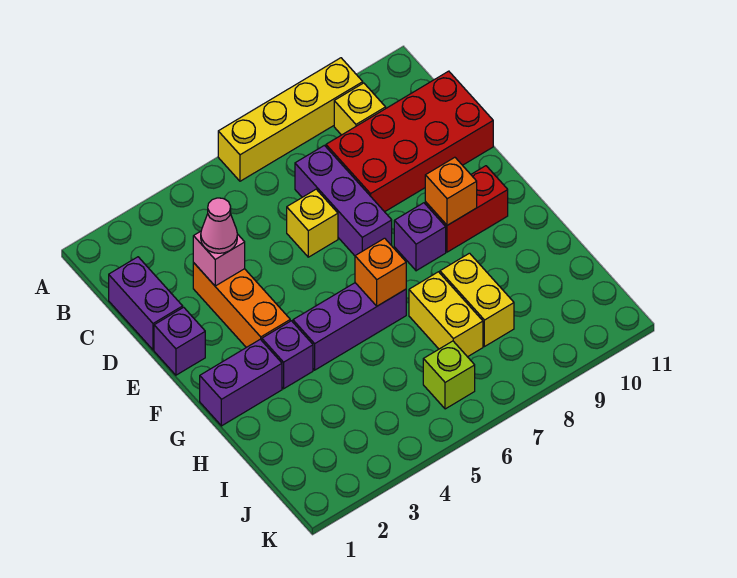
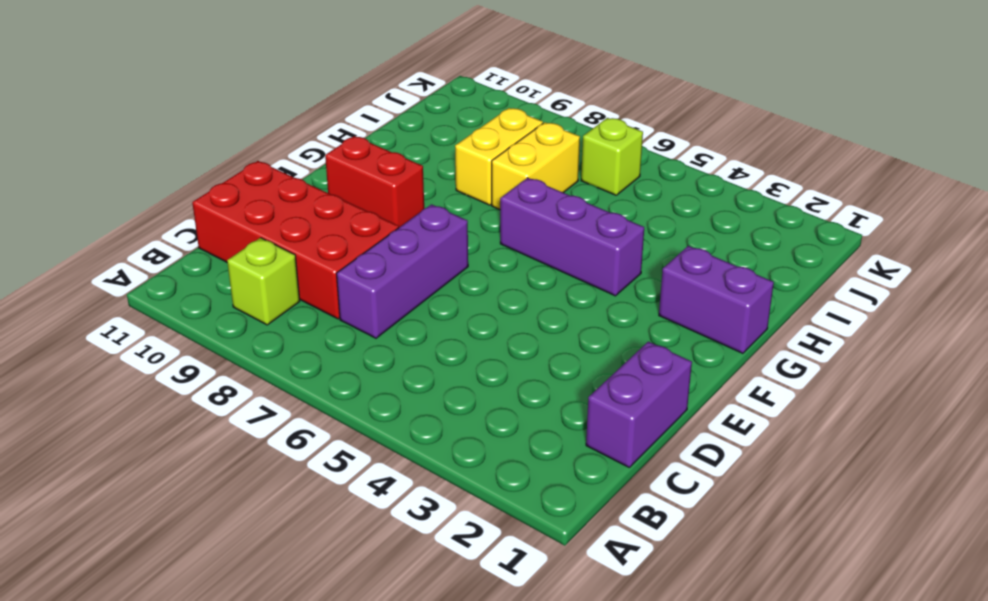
lime brick B9 level 1 -> yellow brick B9 level 1
none -> yellow brick A6:A9 level 1
none -> orange brick D3:F3 level 1
none -> yellow brick D6 level 1

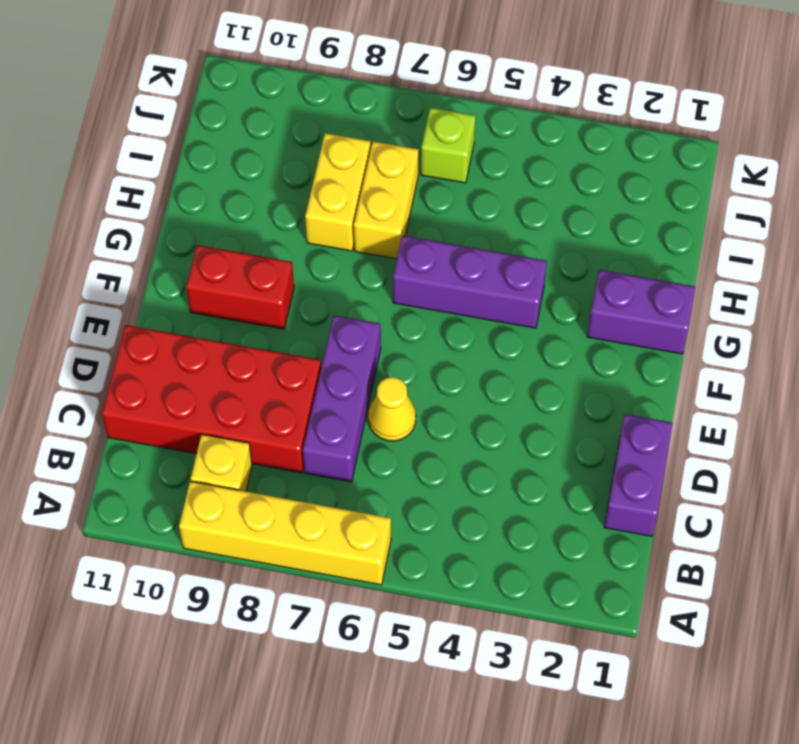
yellow cone D6 level 1 -> yellow brick D6 level 1
none -> orange brick D3:F3 level 1
none -> purple brick E1 level 1
none -> purple brick F8 level 1

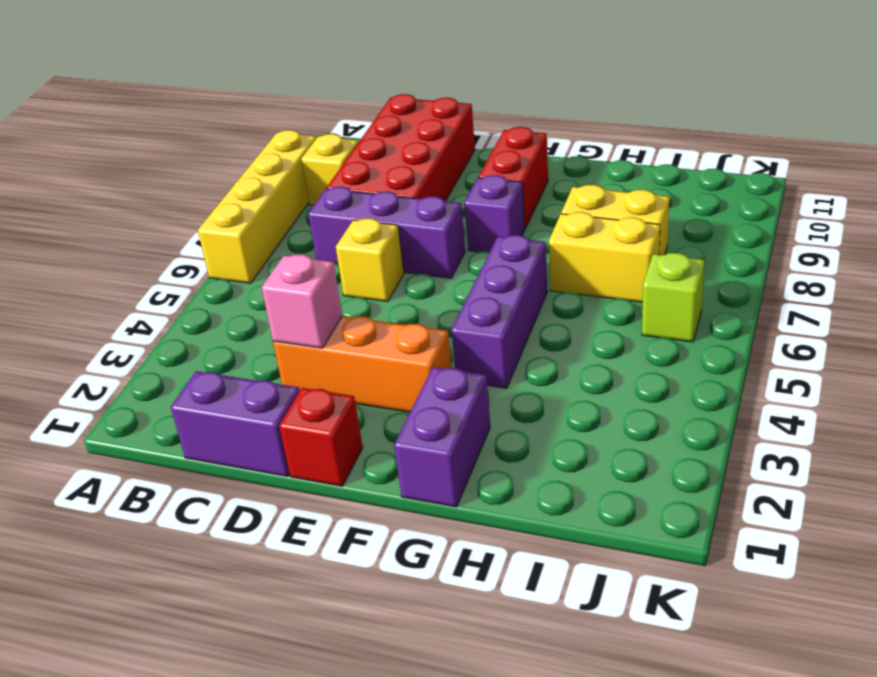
red brick E1 level 1 -> purple brick E1 level 1
none -> purple brick G3 level 1
none -> orange brick F9 level 2
none -> orange brick G6 level 2

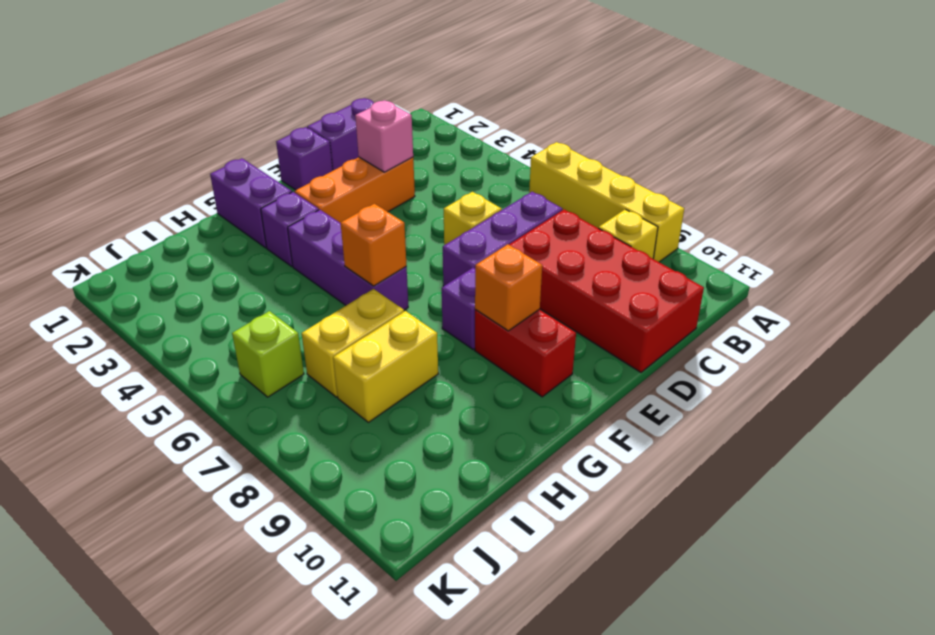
none -> pink cone D3 level 3

